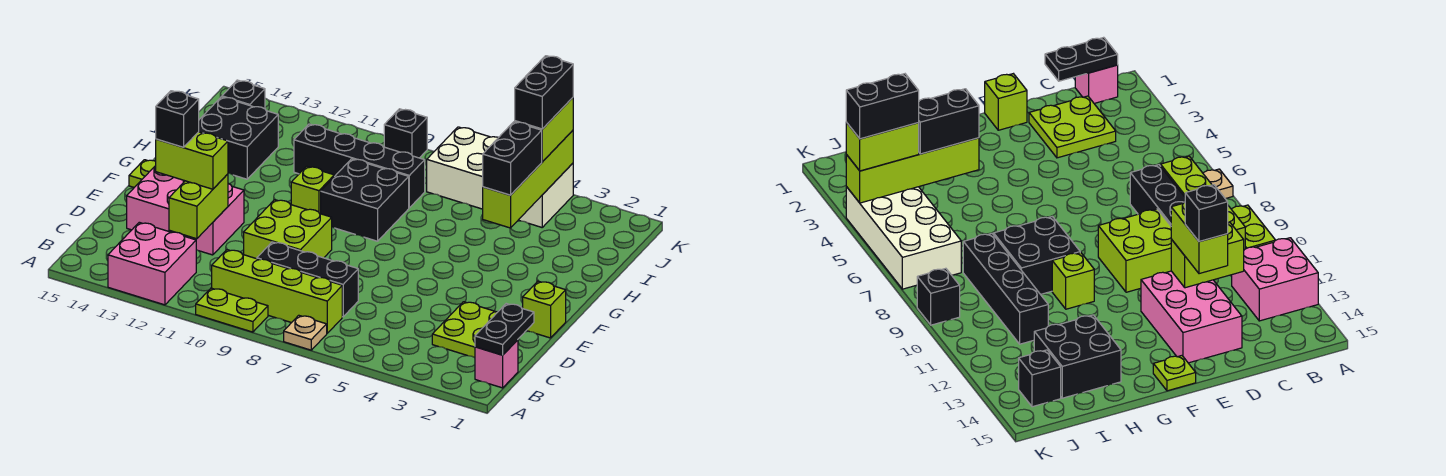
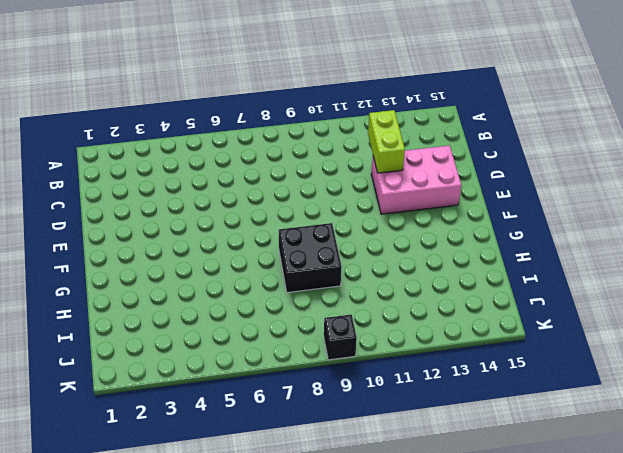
none -> tan plate A7 level 1
none -> lime plate A9:A10 level 1
none -> pink brick A12:B13 level 1

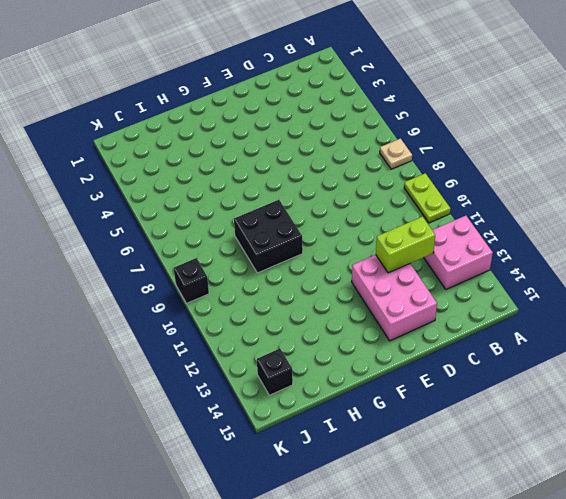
none -> pink brick B1 level 1
none -> lime brick B7:B10 level 1
none -> lime plate C2:D3 level 1

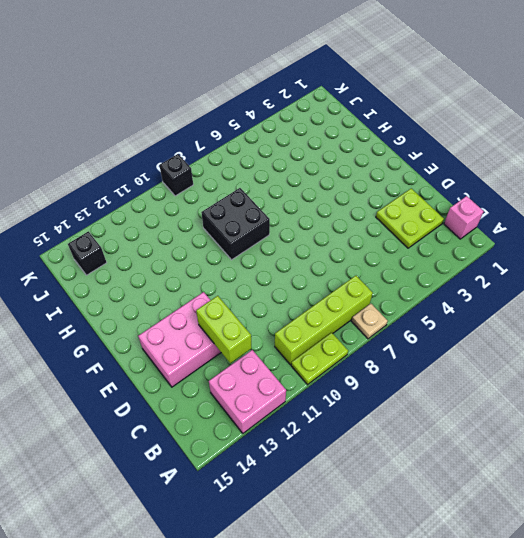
none -> black brick C7:C9 level 1
none -> lime brick D9:E10 level 1
none -> lime brick E1 level 1

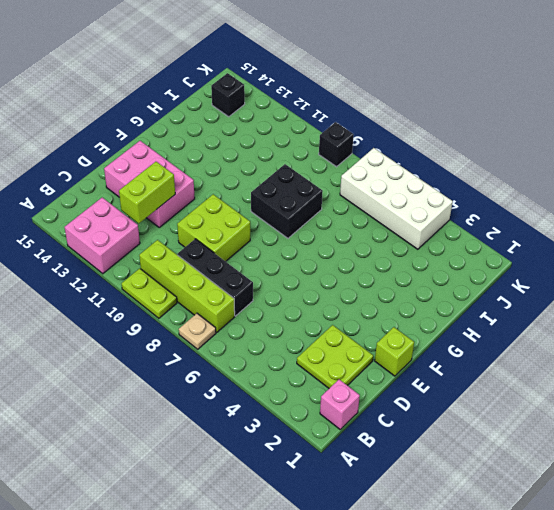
none -> lime plate F15 level 1
none -> lime brick G10 level 1
none -> black brick H13:I14 level 1

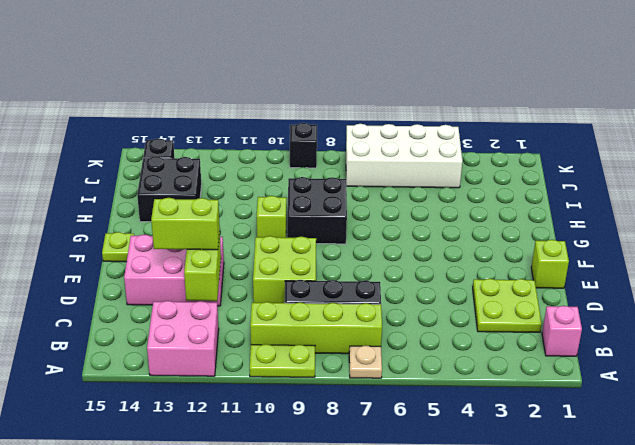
none -> black brick I8:I11 level 1
none -> black plate B1:C1 level 2
none -> lime brick H4:K4 level 2

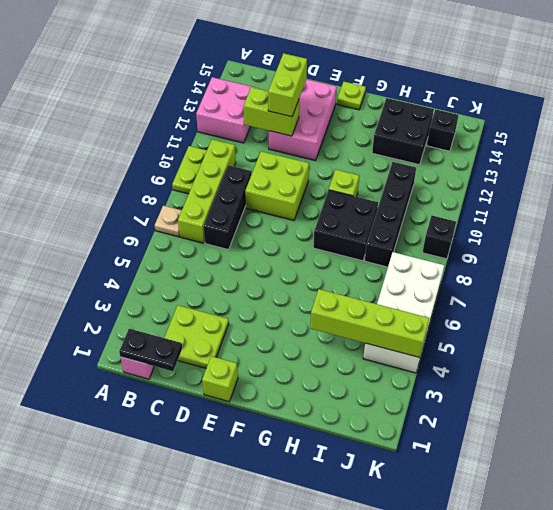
none -> black brick H4:I4 level 3
none -> lime brick J4:K4 level 3
none -> black brick D13 level 4

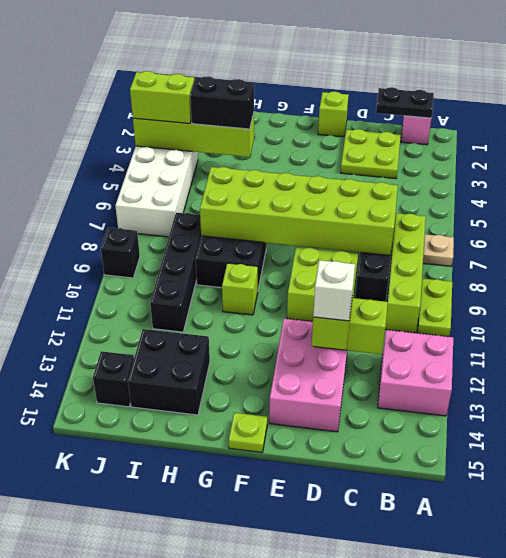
lime brick C7:H8 level 2 -> none
white brick D13 level 4 -> black brick D13 level 4
none -> black brick J4:K4 level 4

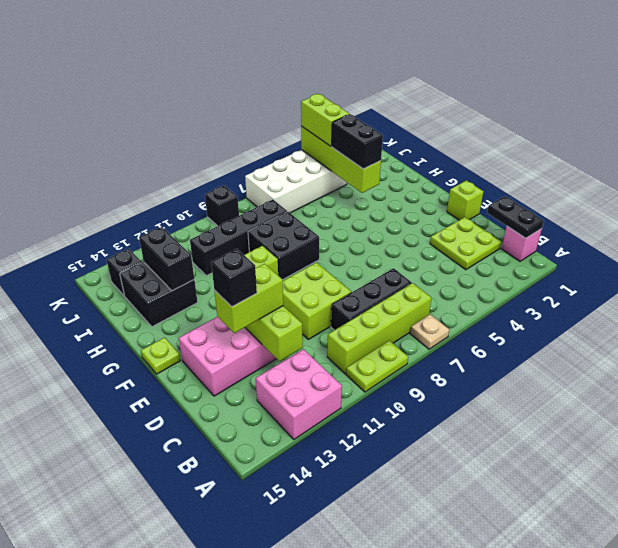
black brick H13:I13 level 2 -> black brick J4:K4 level 4

